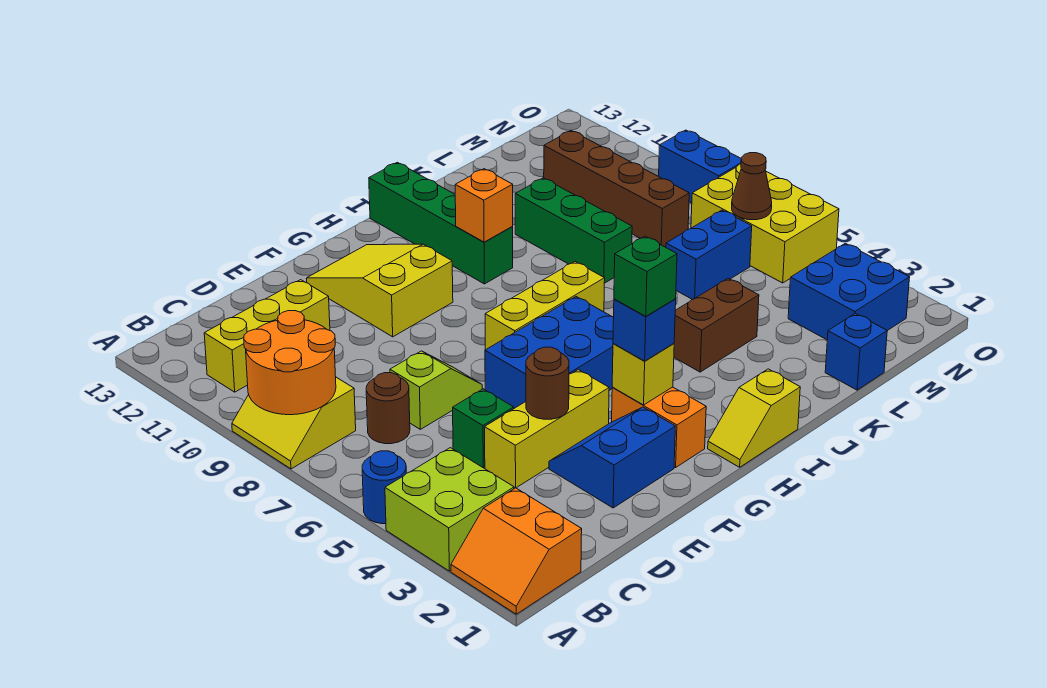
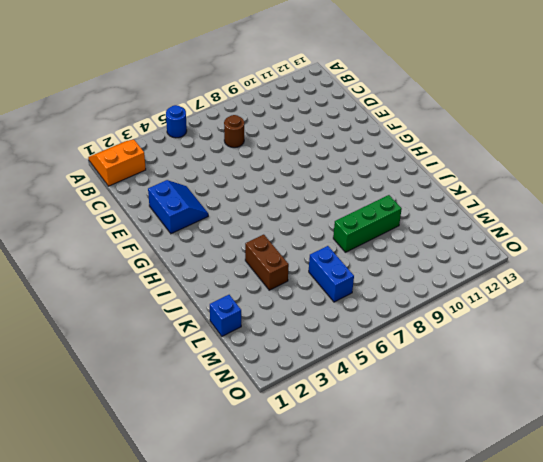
none -> lime brick A3:B4 level 1
none -> yellow slope A8:B9 level 1 top B
none -> yellow brick B11:D11 level 1
none -> yellow brick D4:F4 level 1

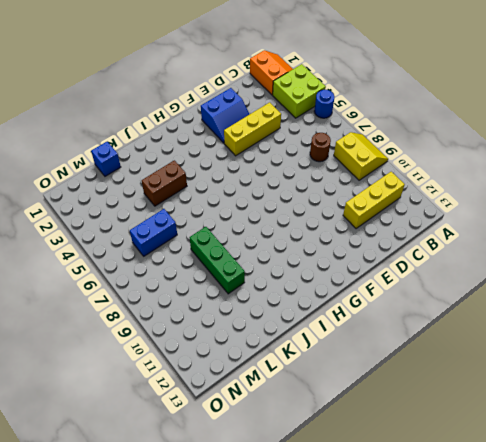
none -> green brick D5 level 1
none -> lime slope D7:E7 level 1 top D
none -> blue brick F5:H6 level 1
none -> yellow slope F10:G12 level 1 top 10

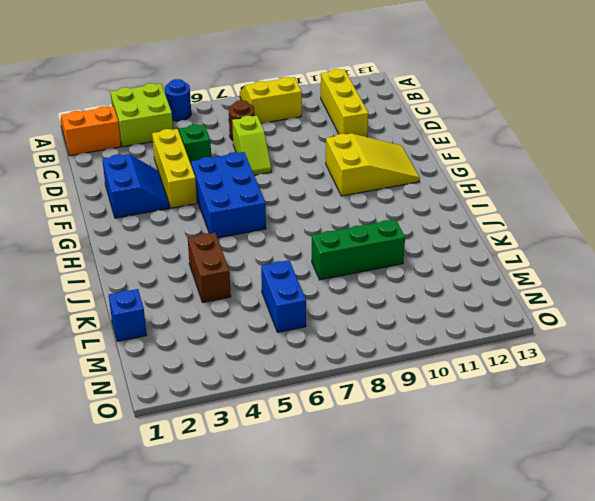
none -> orange brick G2:G3 level 1
none -> yellow brick G7:I7 level 1
none -> yellow slope H1:I1 level 1 top I
none -> green brick I10:I13 level 1

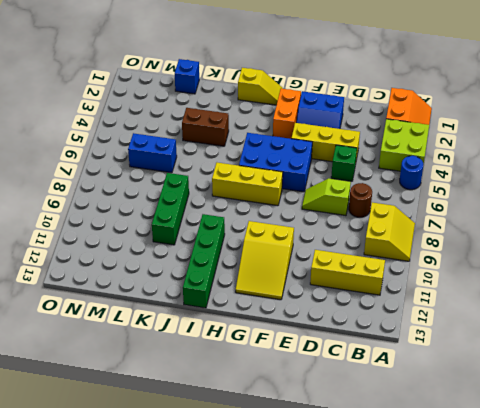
none -> blue brick M2:N3 level 1
none -> brown brick M8:M11 level 1
none -> yellow brick N5:O7 level 1
none -> blue brick O8:O9 level 1

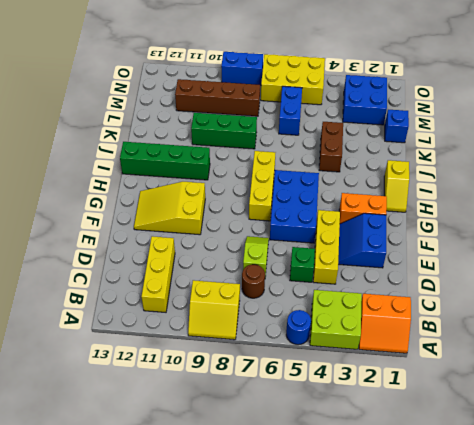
none -> orange round brick A8:B9 level 2
none -> brown round brick E4 level 2
none -> yellow brick G3 level 2
none -> orange brick I10 level 2

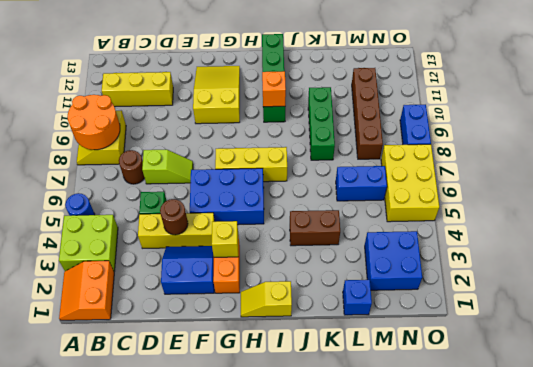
none -> brown cone N6 level 2
none -> blue brick G3 level 3
none -> green brick G3 level 4

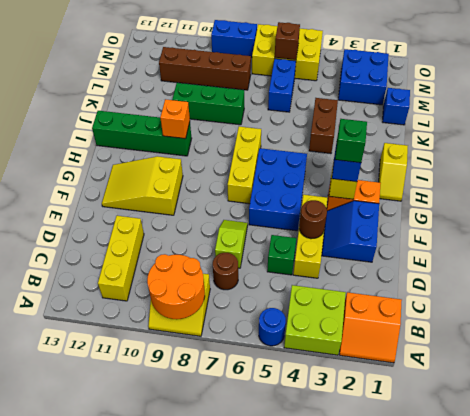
brown brick N6 level 2 -> brown cone N6 level 2

